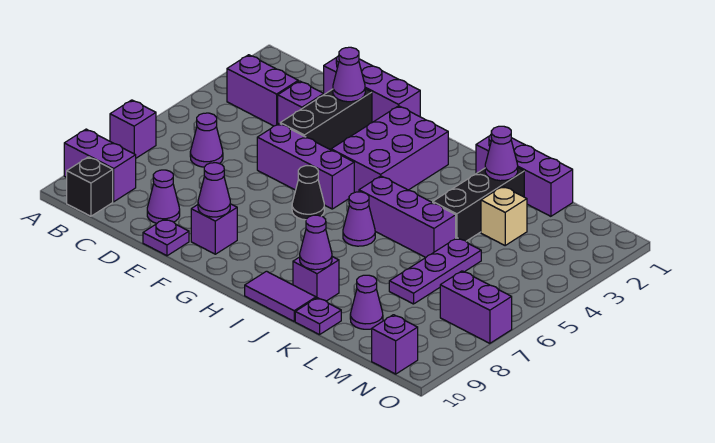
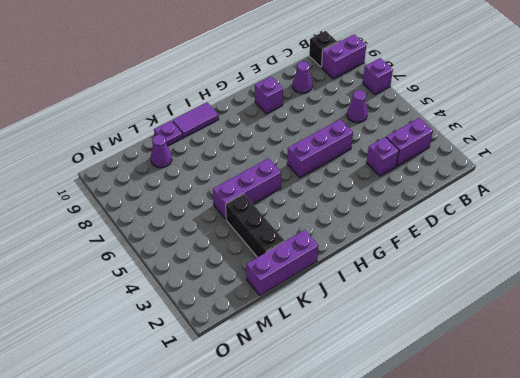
none -> purple brick D1:F1 level 1
none -> black brick E2:E4 level 1
none -> purple plate E10 level 1
none -> purple brick G2:H4 level 1

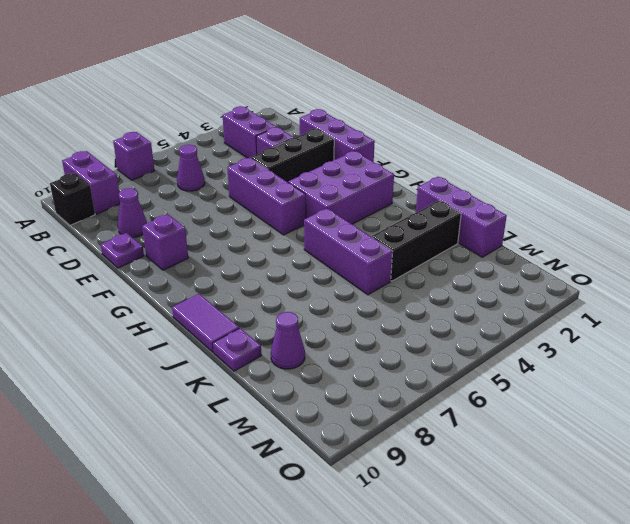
none -> black cone G6 level 1
none -> purple cone I6 level 1
none -> purple brick J9 level 1
none -> tan brick L3 level 1

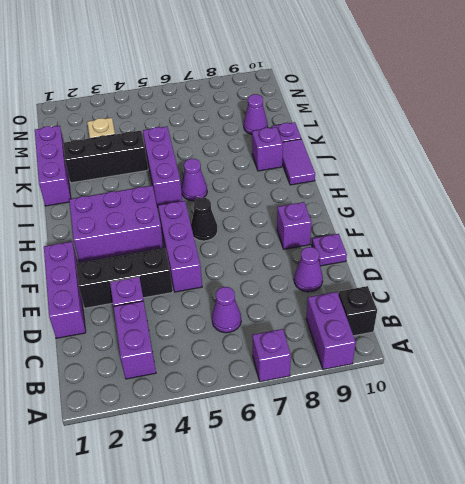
none -> purple plate L5:L7 level 1
none -> purple brick N7:O7 level 1
none -> purple brick N10 level 1
none -> purple cone E2 level 2

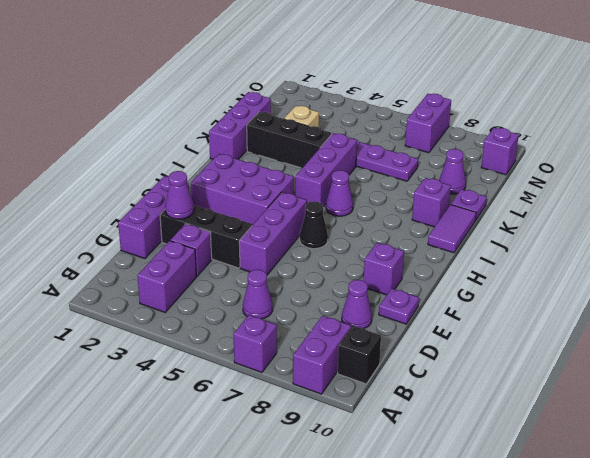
none -> purple cone F9 level 2
none -> purple cone J9 level 2
none -> purple cone K2 level 2

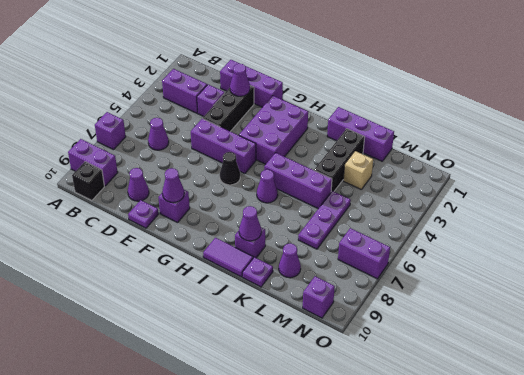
none -> purple cone K2 level 2

